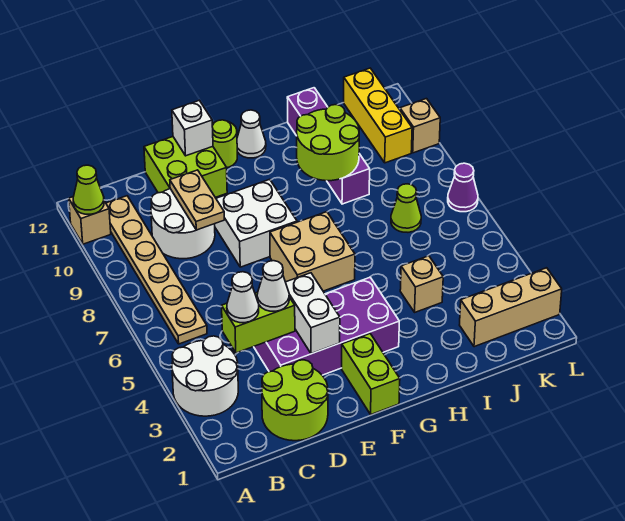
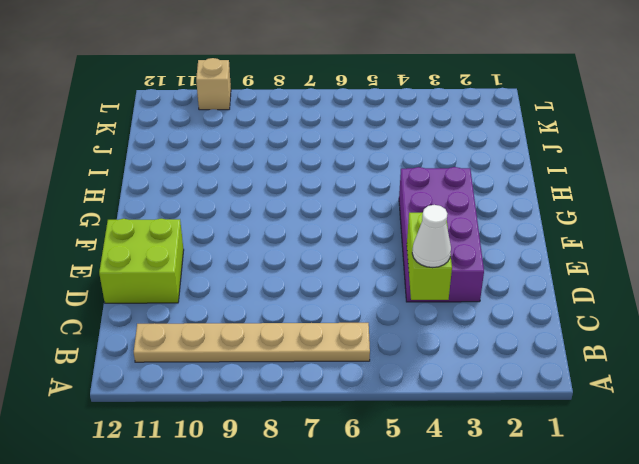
none -> white round brick A3:B4 level 1
none -> tan brick A11 level 1
none -> lime round brick C1:D2 level 1

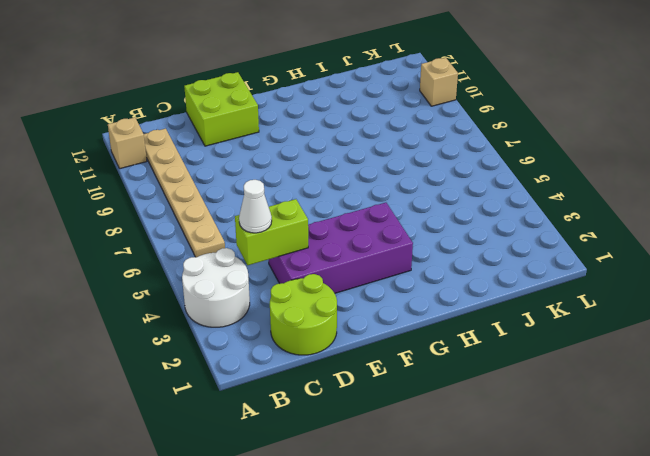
none -> white round brick C9:D10 level 1
none -> white brick E8:F9 level 1
none -> lime brick F1:F2 level 1

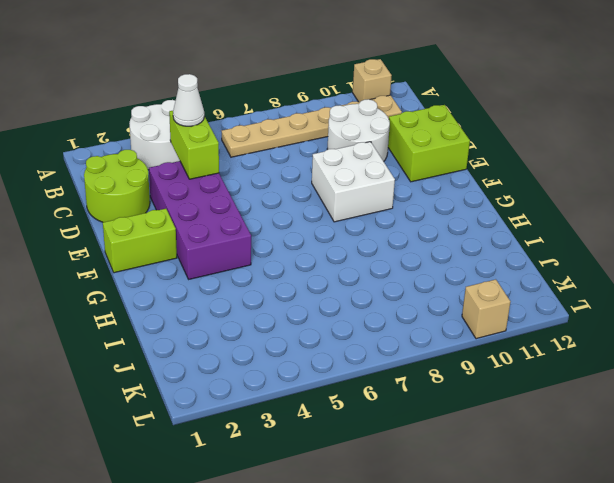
none -> tan brick F6:G7 level 1
none -> lime round brick F12 level 1
none -> white cone G12 level 1

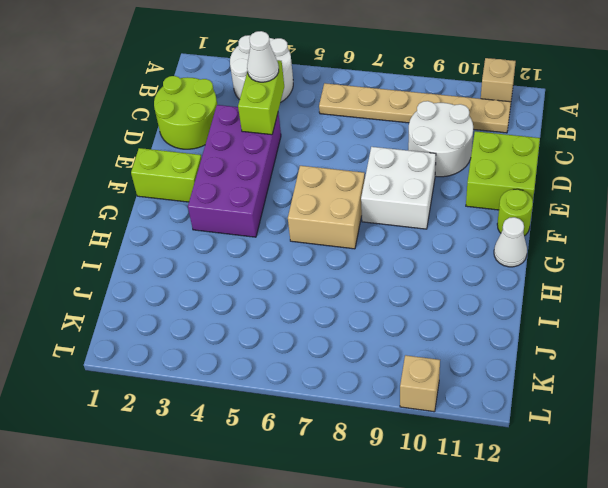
none -> tan brick I4 level 1
none -> purple brick I9:I12 level 1
none -> tan brick J2:L2 level 1

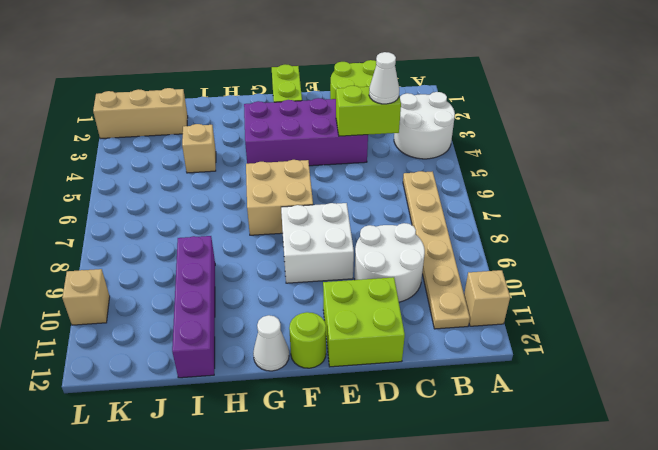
none -> lime cone J7 level 1
none -> yellow brick K10:K12 level 1
none -> purple cone L7 level 1

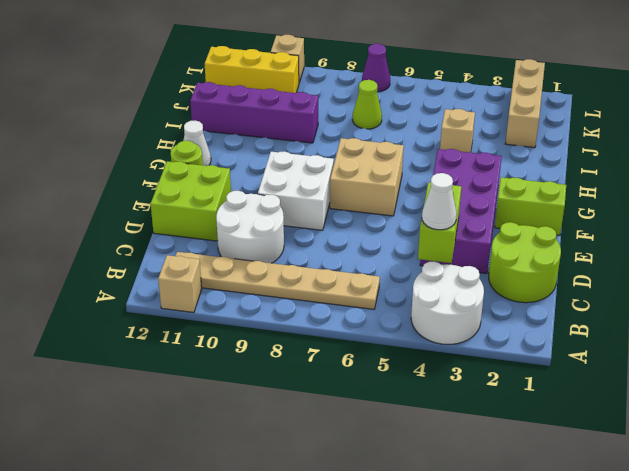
none -> lime cone A11 level 2
none -> tan plate D9:D10 level 2
none -> white brick E3:E4 level 2

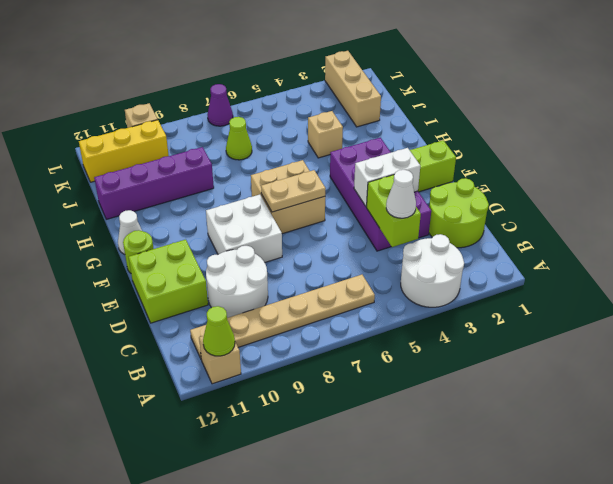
tan plate F6:F7 level 2 -> tan plate D9:D10 level 2
none -> white brick E12 level 2
none -> lime round brick H9:I10 level 2
none -> white cone D4 level 3

